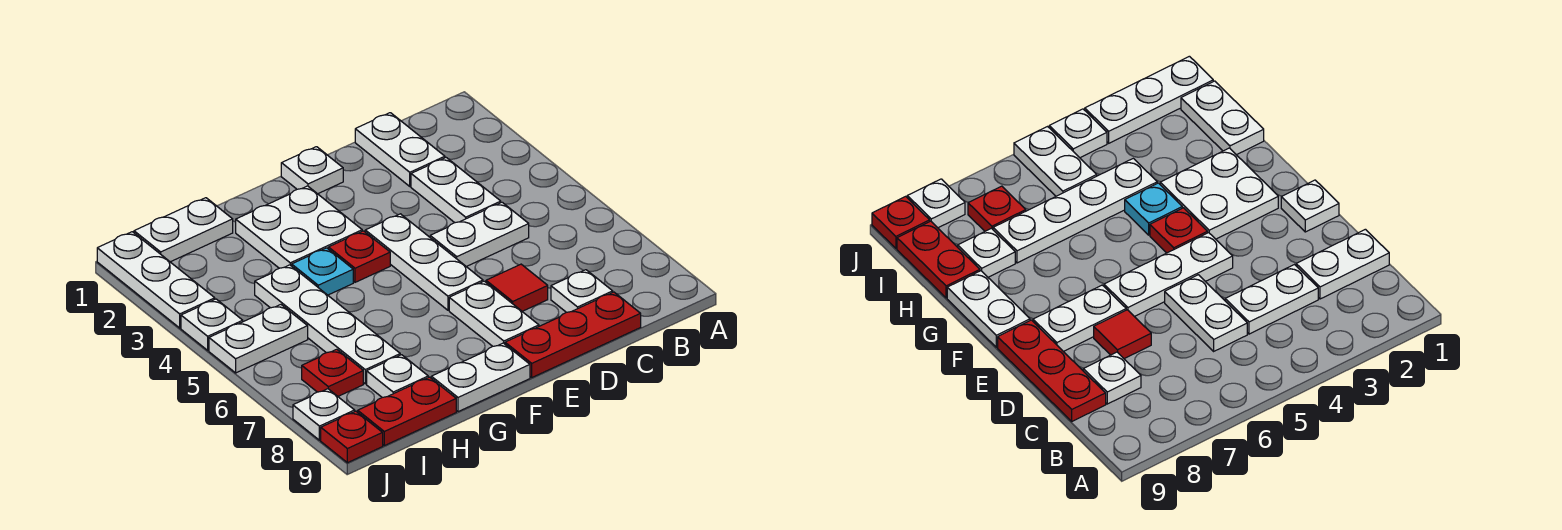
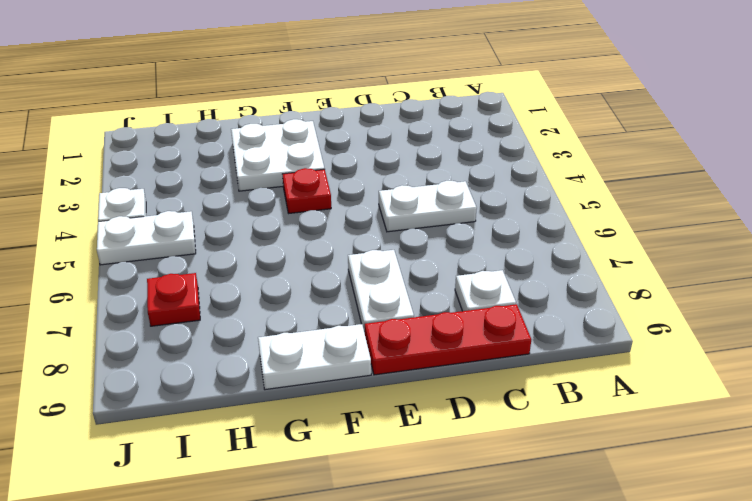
none -> white plate C1:C2 level 1
none -> white plate C3:C4 level 1
none -> red tile D7 level 1

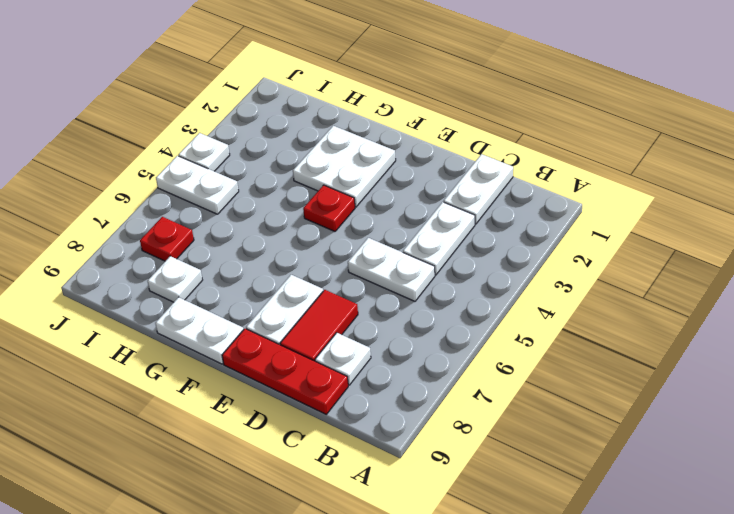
red tile D7:D8 level 1 -> red tile D7 level 1
none -> white plate E1 level 1
none -> white plate E4:E6 level 1
none -> cyan plate G4 level 1

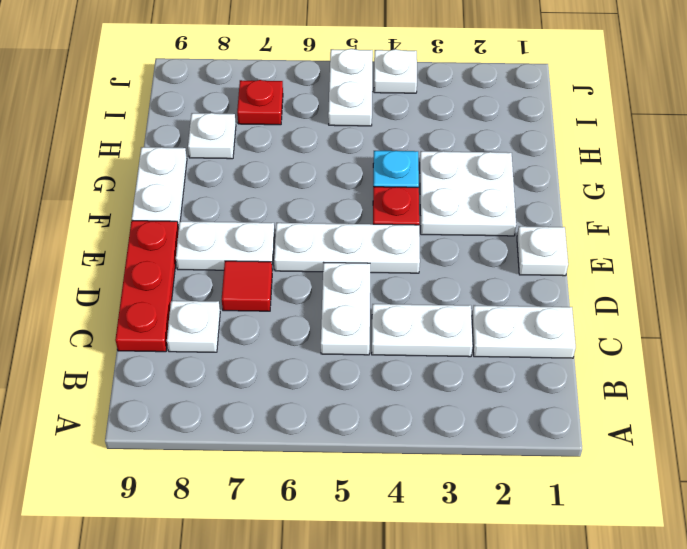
none -> white plate H1:I1 level 1
none -> white plate H4:H7 level 1
none -> red plate H9:I9 level 1

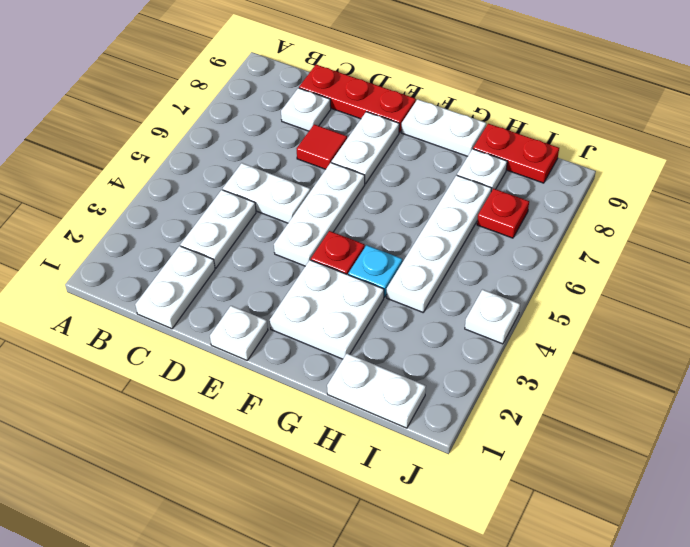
none -> white plate I5:J5 level 1
none -> white plate J1:J3 level 1
none -> white plate J8 level 1

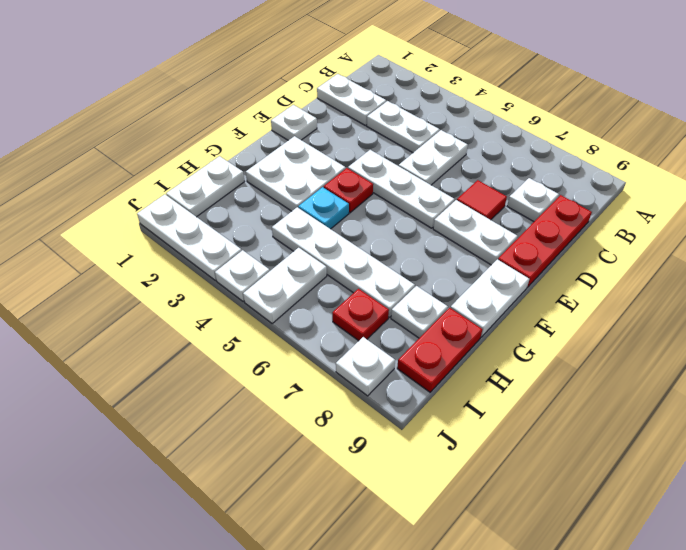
none -> red plate J9 level 1

